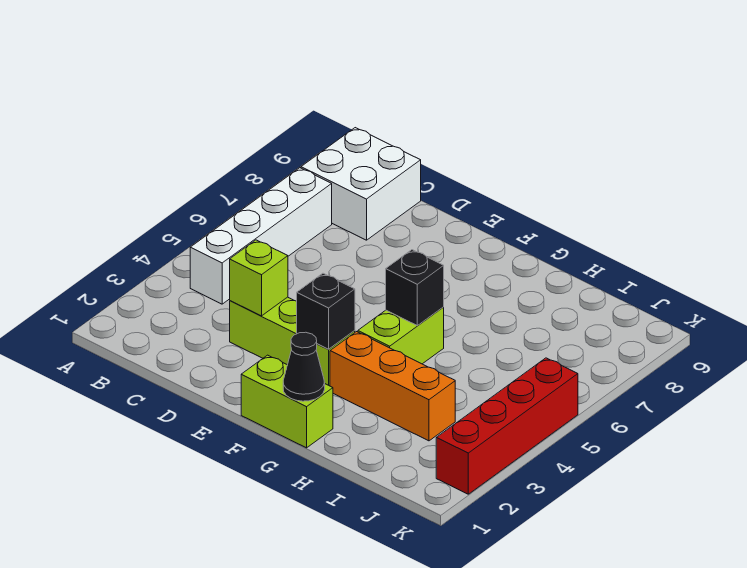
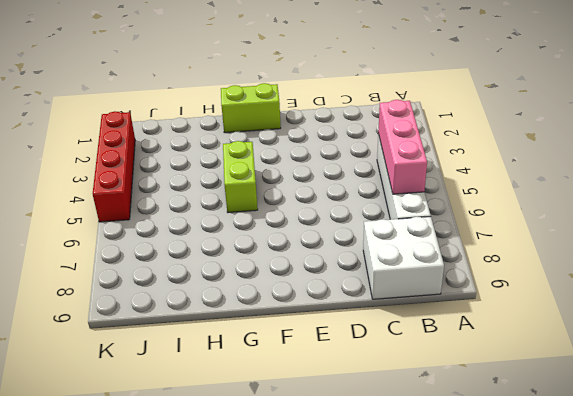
pink brick B4:B6 level 2 -> none
none -> lime brick D3:F3 level 1
none -> orange brick G3:I3 level 1

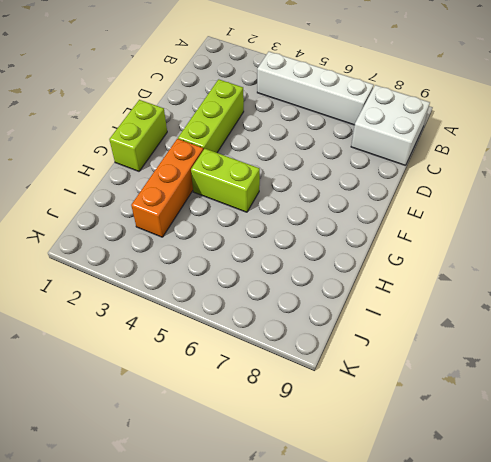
none -> red brick K2:K5 level 1
none -> lime brick D3 level 2

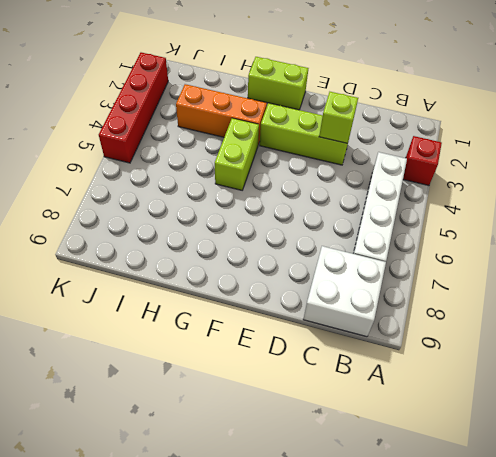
red brick A3 level 1 -> none
none -> black brick F3 level 2
none -> black cone G1 level 2

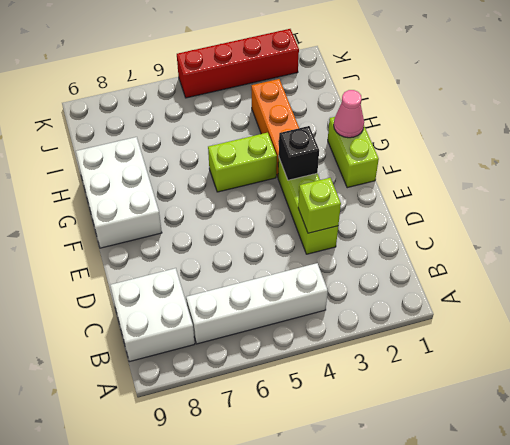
white brick F8:H9 level 1 -> none
pink cone G1 level 2 -> black cone G1 level 2
none -> black brick G5 level 2

